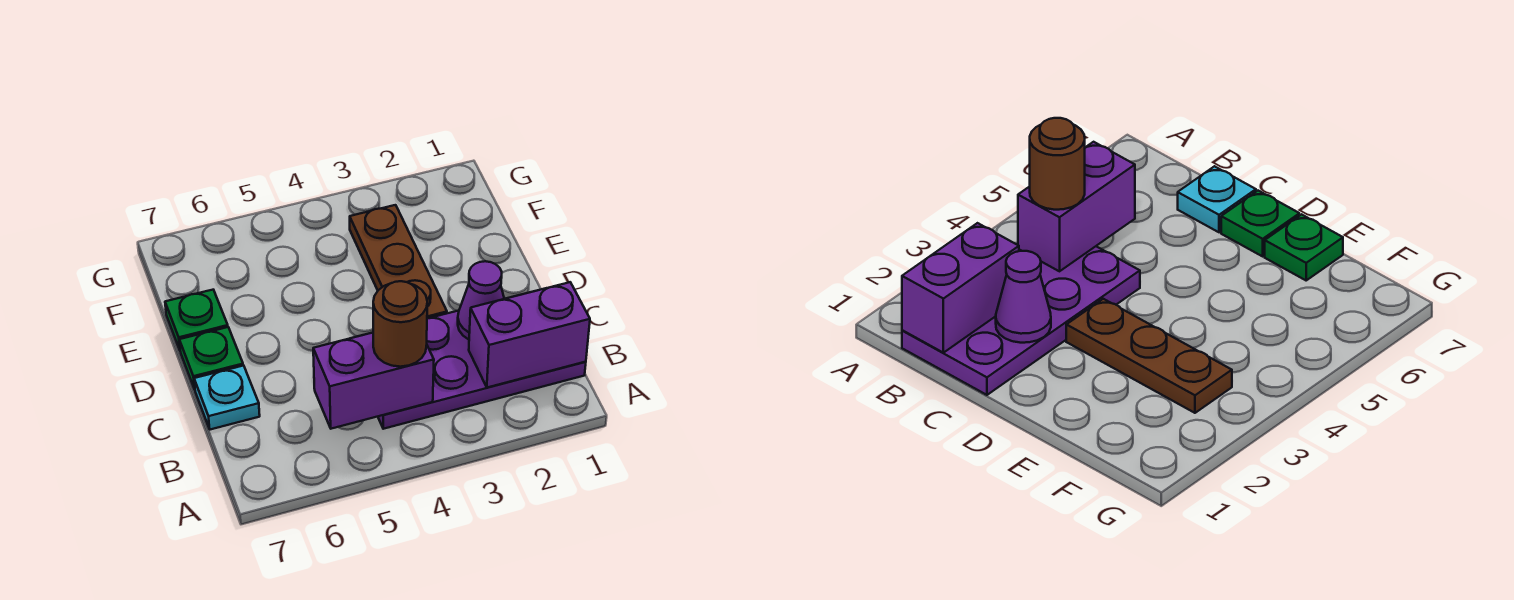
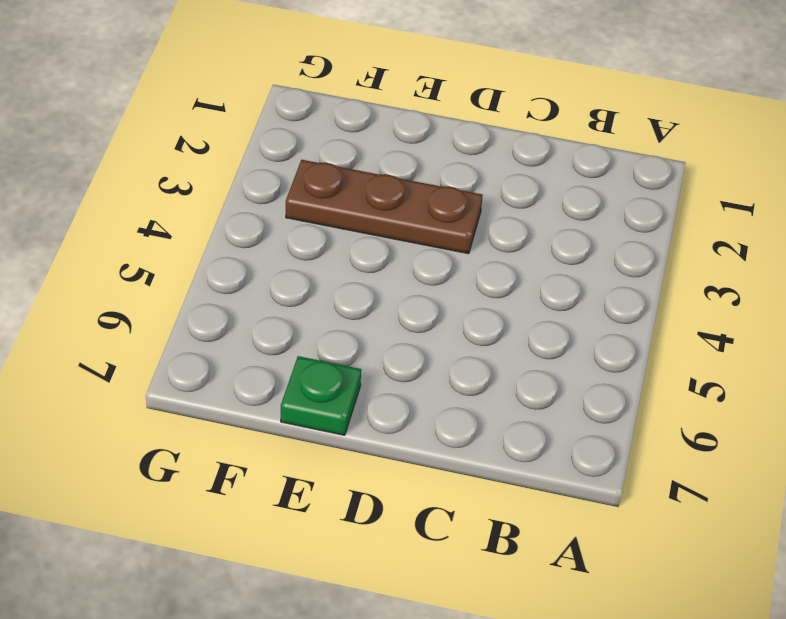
none -> purple plate B1:C4 level 1
none -> cyan plate C7 level 1

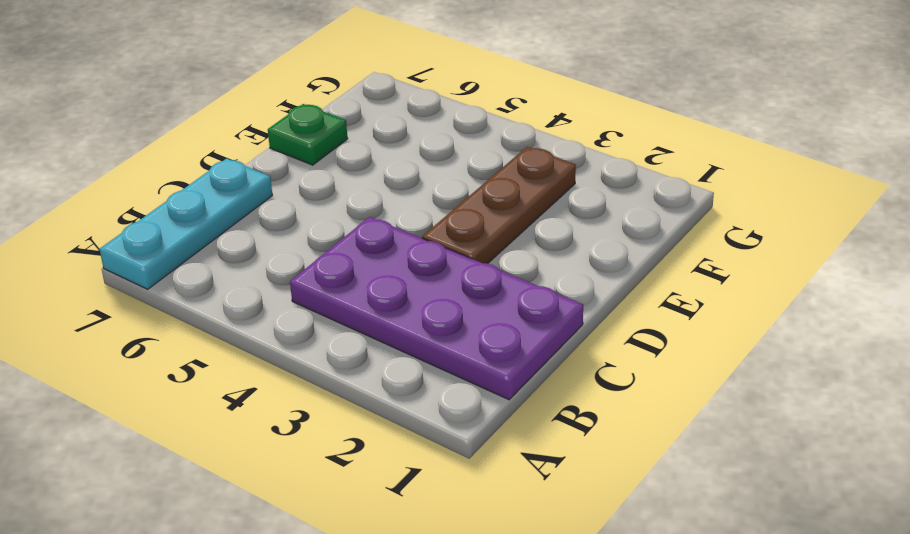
cyan plate A7:C7 level 1 -> cyan plate C7 level 1
none -> green plate D7 level 1
none -> purple brick B1:B2 level 2

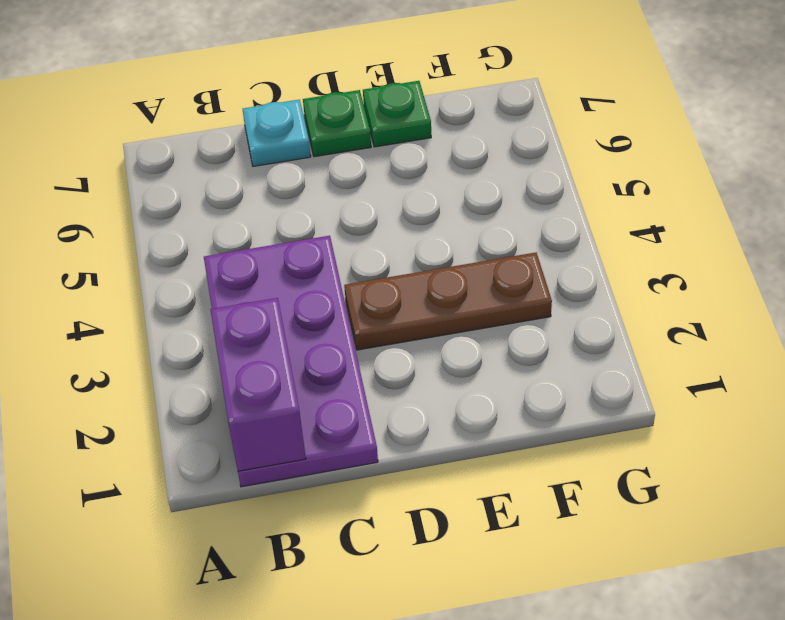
none -> purple brick B4:B5 level 2
none -> purple cone C2 level 2

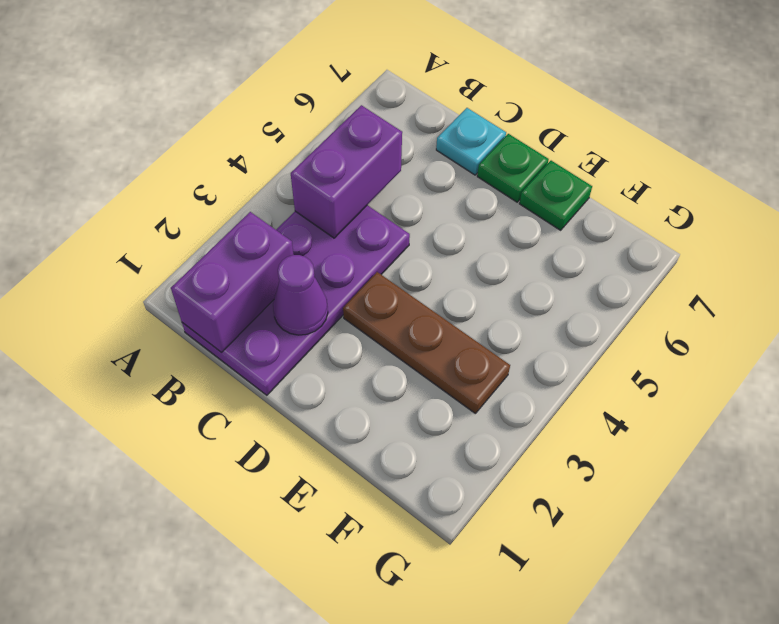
none -> brown round brick B4 level 3

